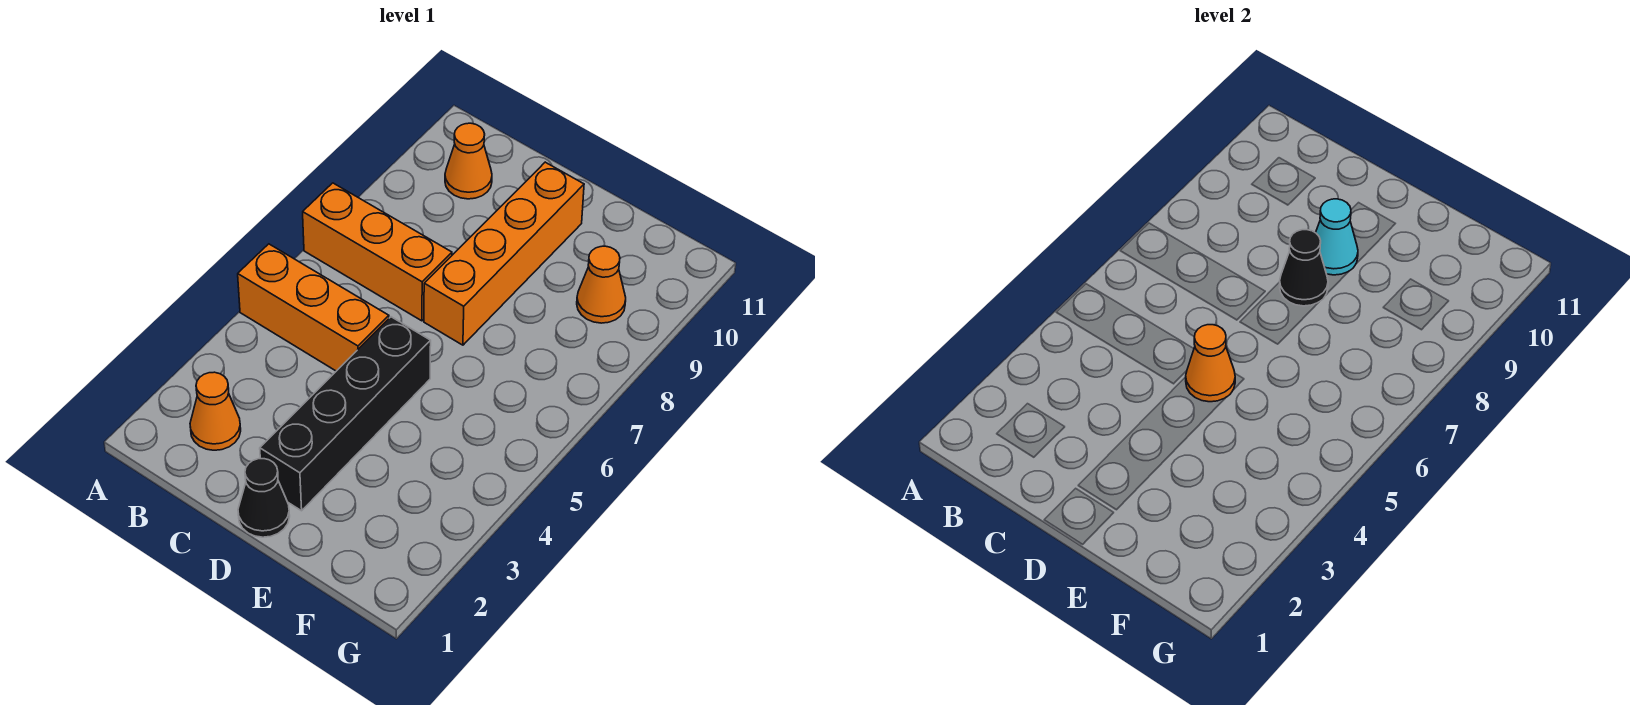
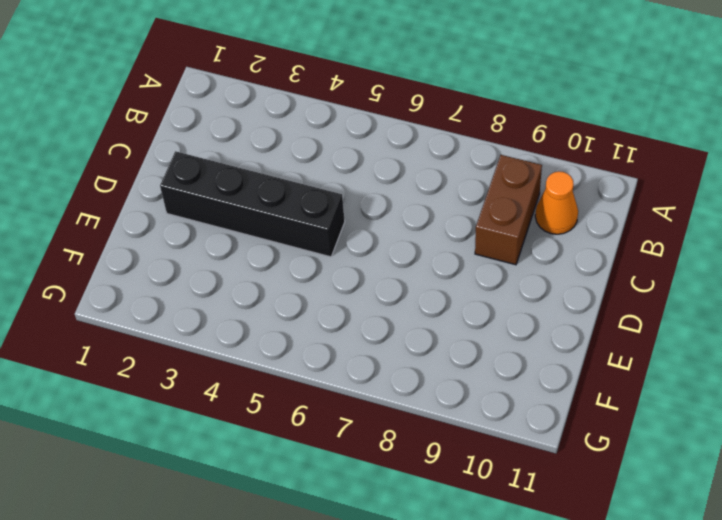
brown brick B9:C9 level 1 -> none
none -> orange brick A5:C5 level 1
none -> orange brick A7:C7 level 1

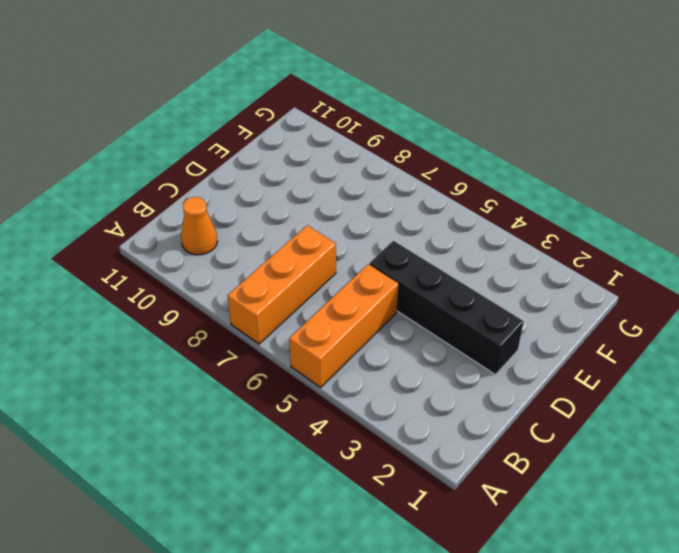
none -> orange cone B2 level 1
none -> black cone D1 level 1

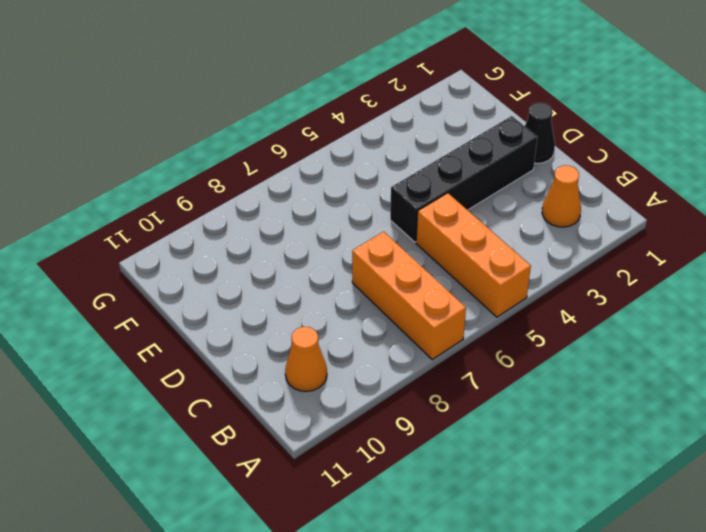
none -> orange brick D7:D10 level 1
none -> orange cone F9 level 1

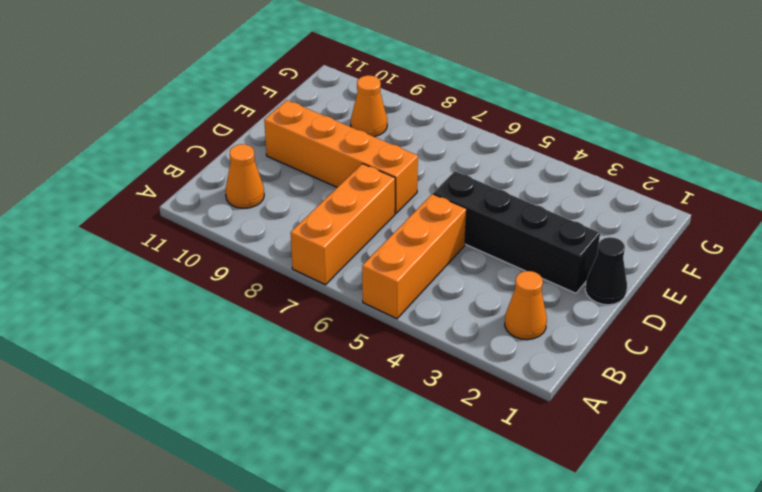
none -> orange cone D5 level 2
none -> black cone D8 level 2

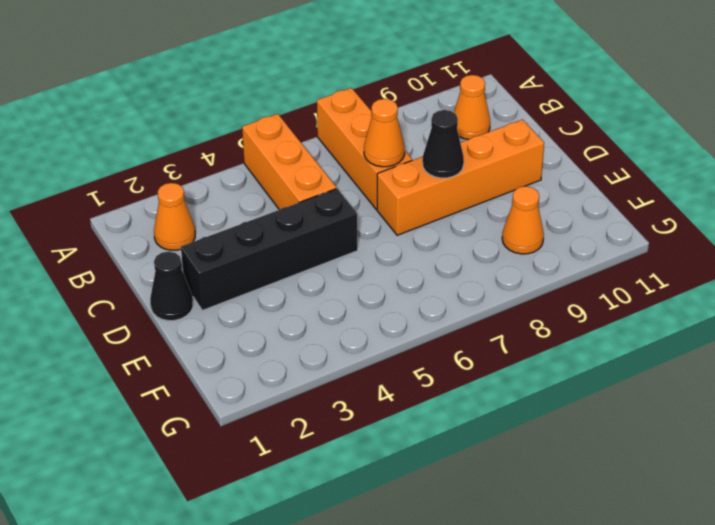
orange cone C7 level 2 -> orange cone D5 level 2
none -> cyan cone D9 level 2

